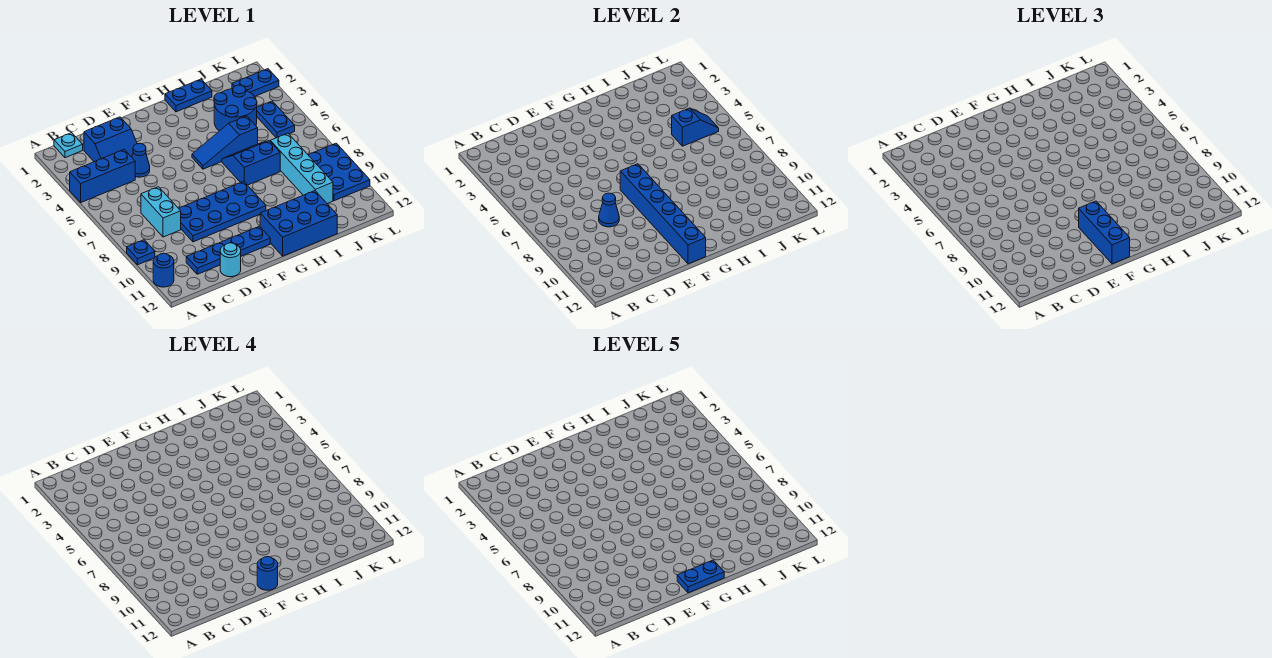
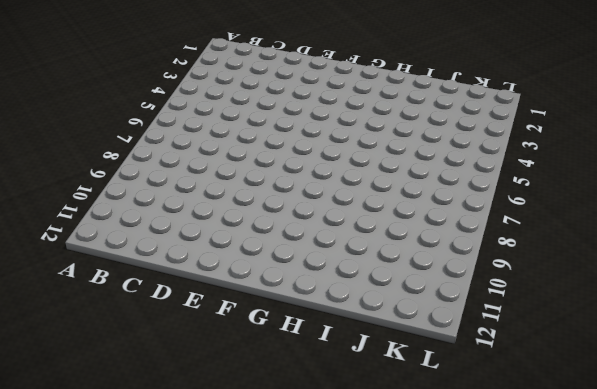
none -> blue brick A4:C4 level 1
none -> blue plate A9 level 1
none -> blue round brick A11 level 1

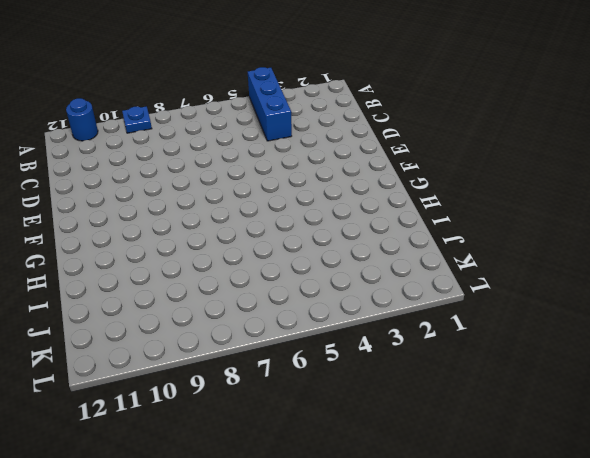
none -> cyan plate B1 level 1
none -> blue slope C2:D3 level 1 top 2
none -> cyan brick C7:C8 level 1

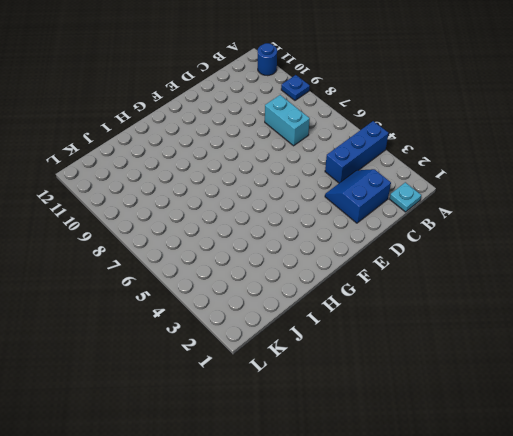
none -> blue plate C11:F11 level 1
none -> blue cone D4 level 1
none -> blue plate D8:G9 level 1

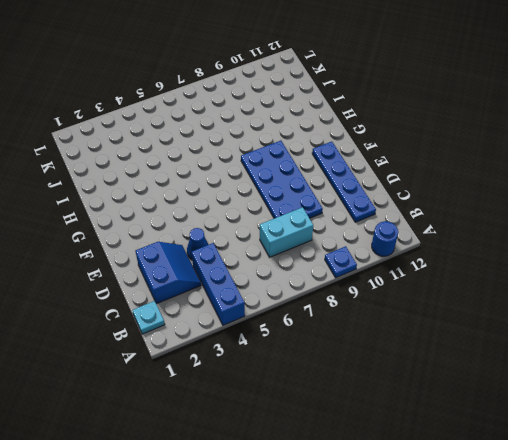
none -> cyan round brick D12 level 1
none -> blue slope G5:I5 level 1 top I
none -> blue brick G11:I12 level 1

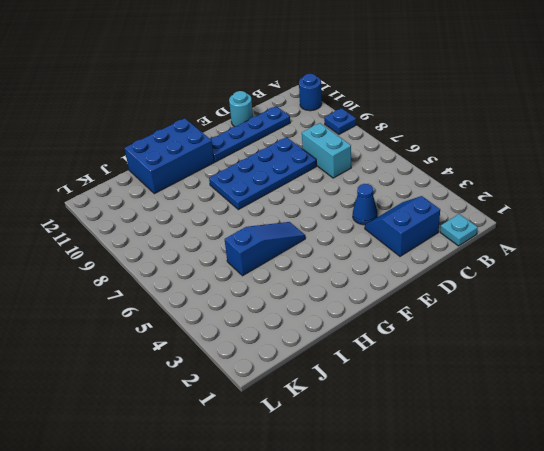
none -> blue brick A4:C4 level 1
none -> blue plate H1:I1 level 1
none -> blue slope H6:I7 level 1 top 7

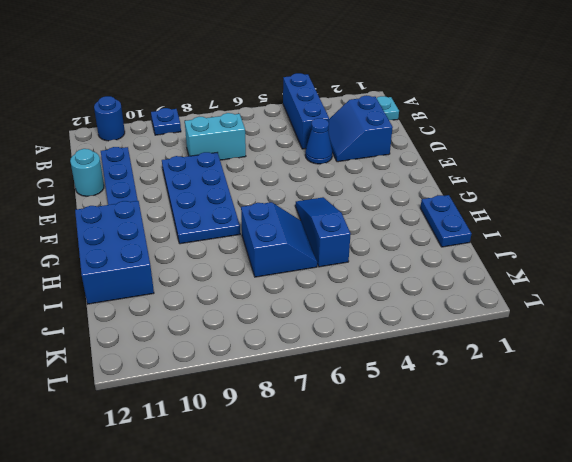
none -> blue round brick I3:J4 level 1
none -> cyan brick J7:J10 level 1
none -> blue plate K2:L2 level 1

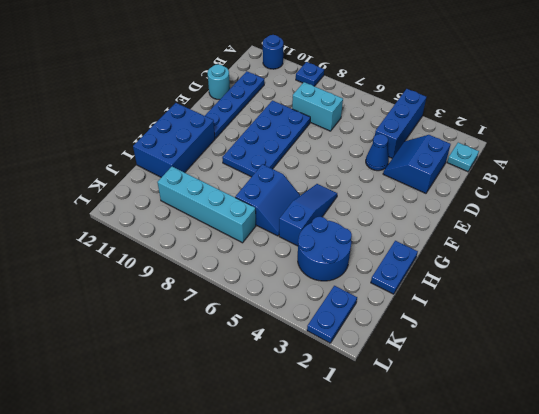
none -> blue plate K4:K5 level 1
none -> blue plate K8:L10 level 1
none -> blue cone D8 level 2

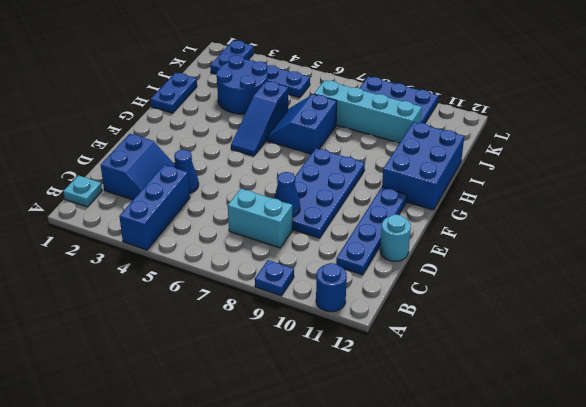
none -> blue brick F7:F12 level 2
none -> blue slope J5:K5 level 2 top J
none -> blue brick F10:F12 level 3

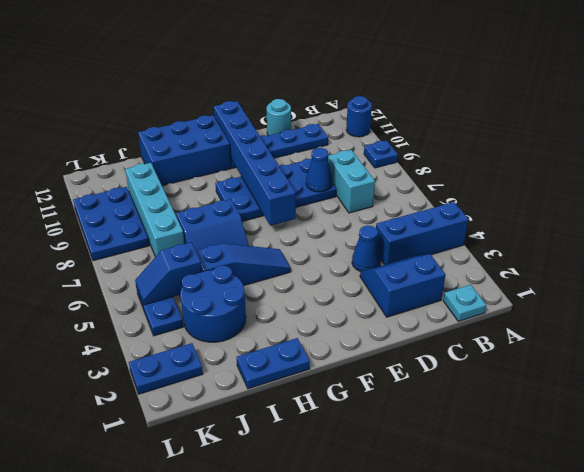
none -> blue brick F10:F12 level 3
none -> blue round brick F12 level 4
none -> blue plate F12:G12 level 5

